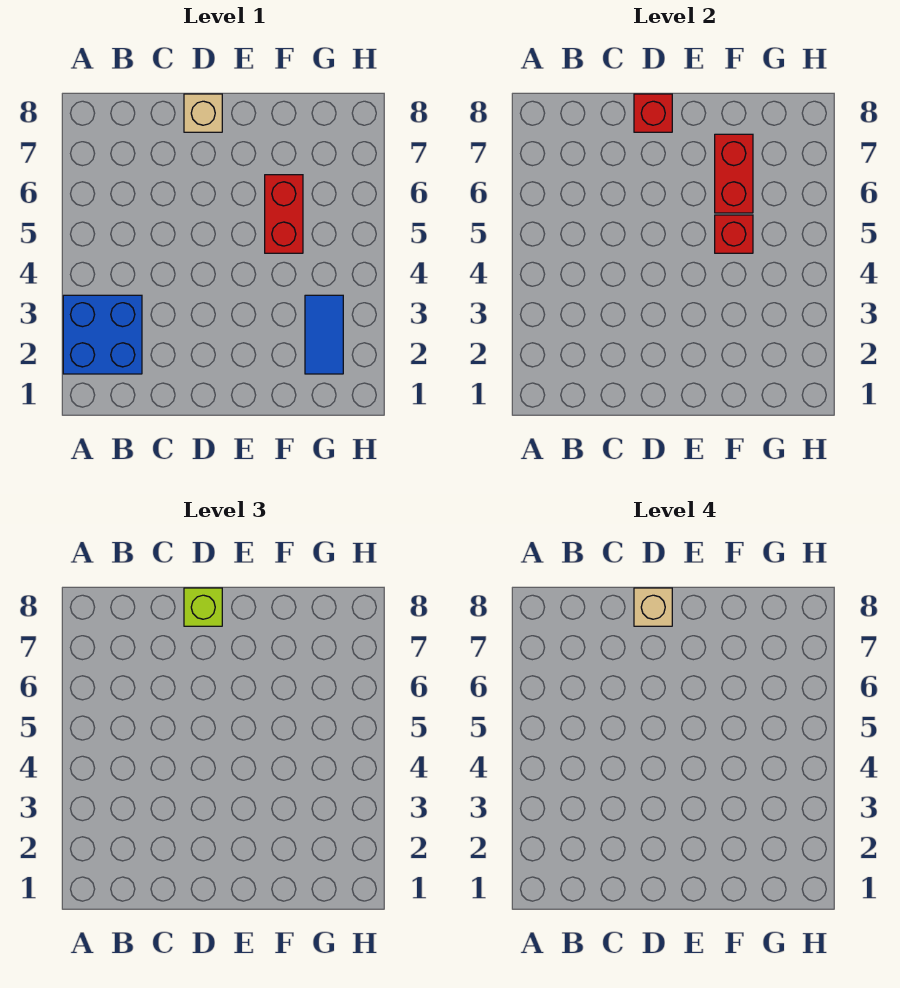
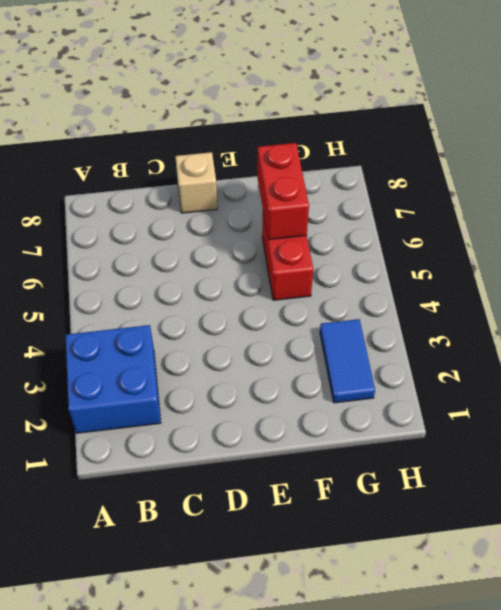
none -> red brick D8 level 2
none -> red brick F5 level 2

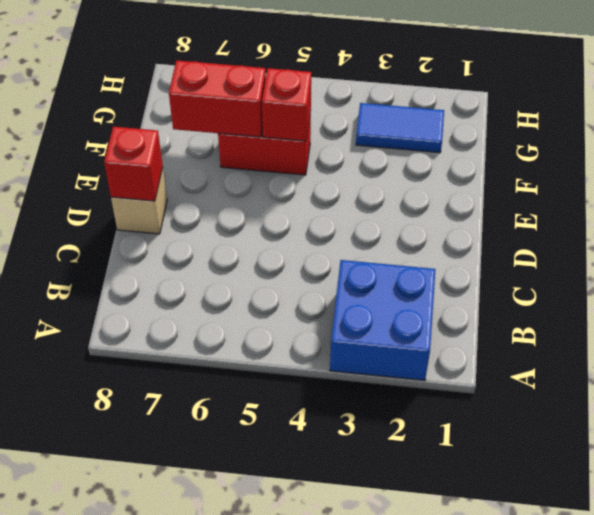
none -> lime brick D8 level 3
none -> tan brick D8 level 4

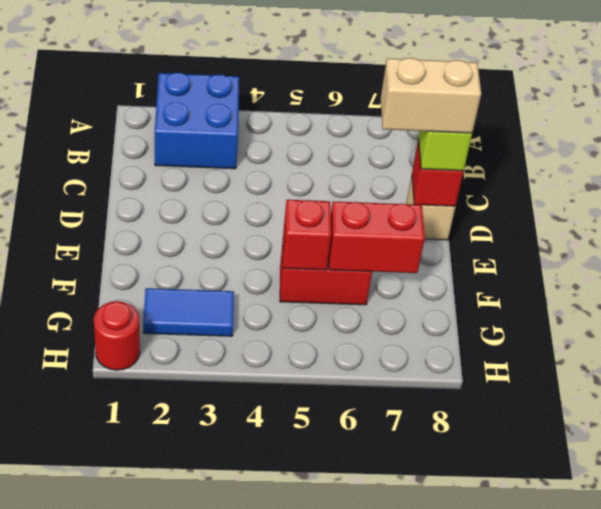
tan brick D7:D8 level 4 -> tan brick D8 level 4
red round brick H1 level 1 -> none

